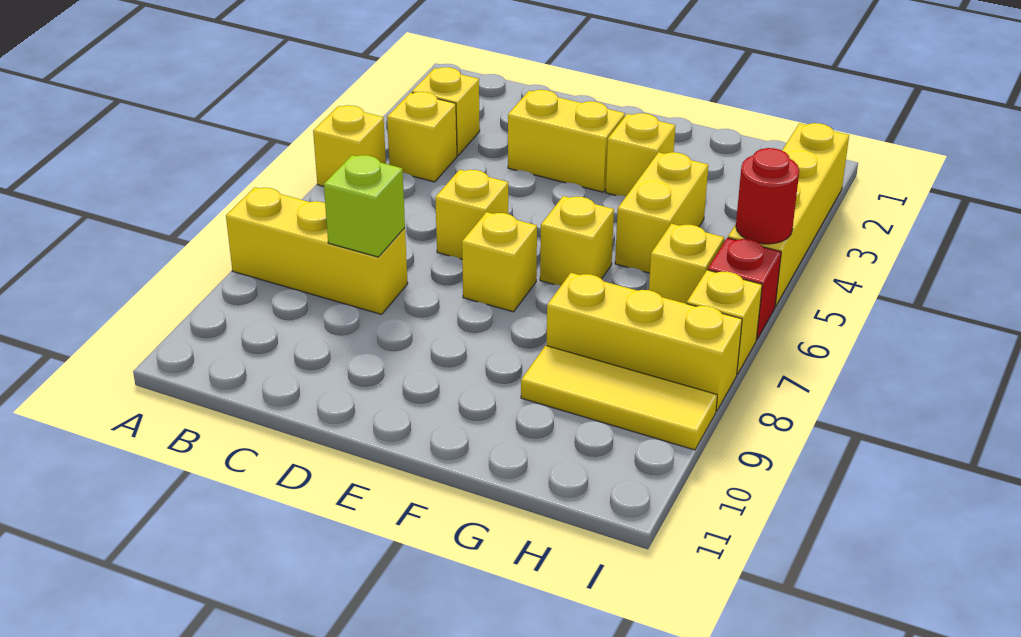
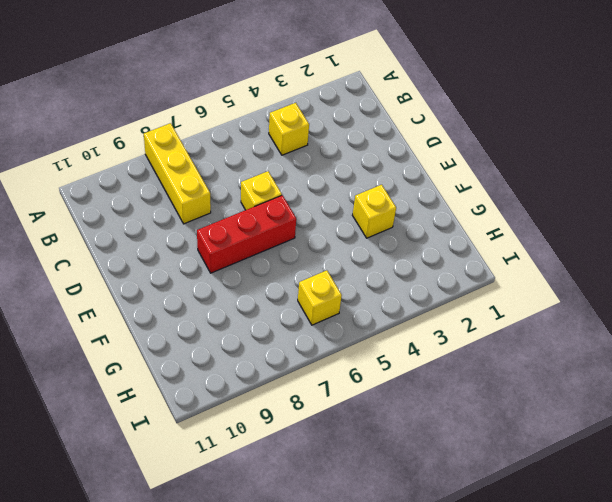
red brick E6:E8 level 1 -> yellow brick E7 level 1
none -> yellow brick A5 level 1
none -> yellow brick B3 level 1
none -> yellow brick D3:E3 level 1

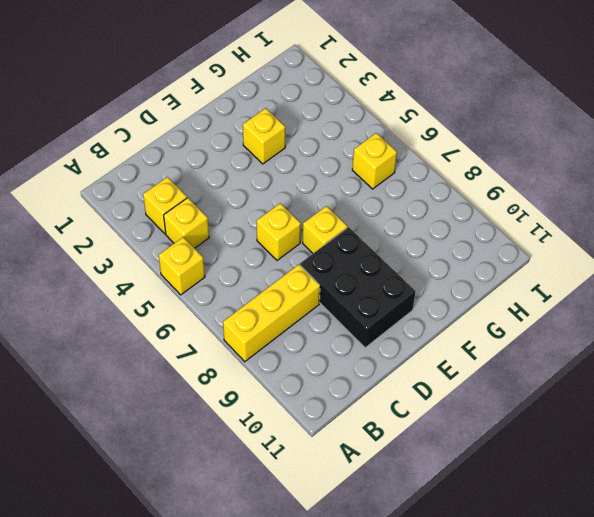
black brick D8:E10 level 1 -> none
none -> yellow brick D3:E3 level 1
none -> yellow brick F6 level 1
none -> yellow brick G4:G5 level 1

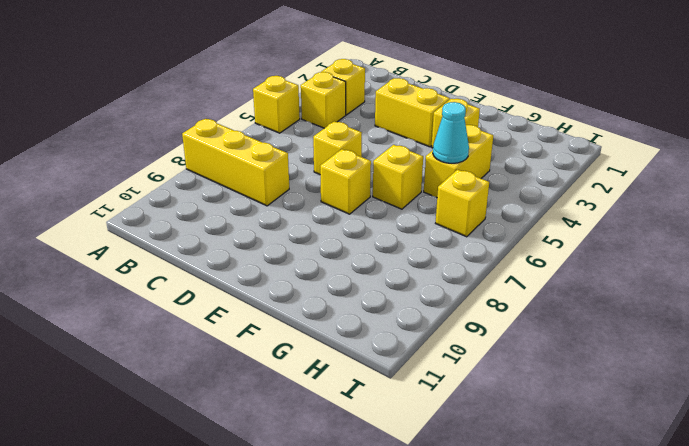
cyan cone G5 level 2 -> none
none -> yellow brick G8:I8 level 1
none -> yellow tile G9:I9 level 1
none -> yellow brick I2:I5 level 1

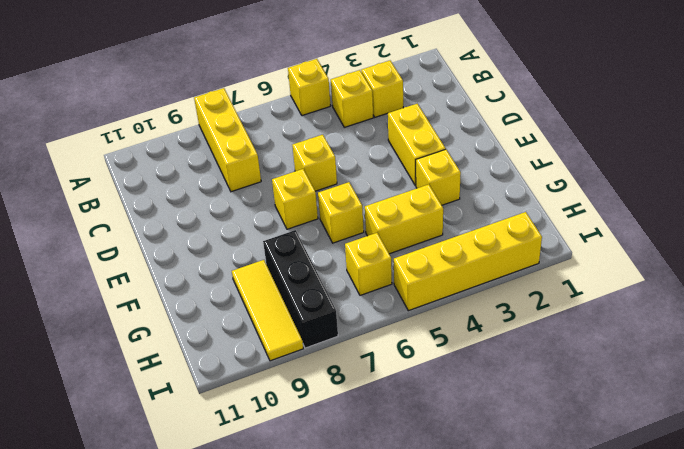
black brick G8:I8 level 1 -> yellow brick G8:I8 level 1
none -> red brick I6 level 1
none -> yellow brick I7 level 1
none -> lime brick C8 level 2

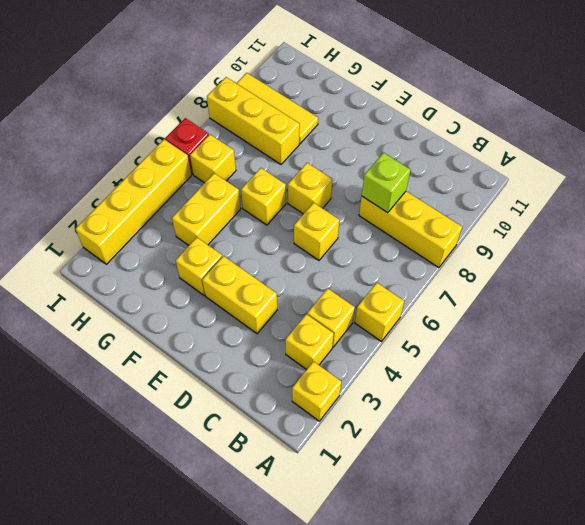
yellow brick A2 level 1 -> yellow brick I7 level 1
none -> red round brick I5 level 2

